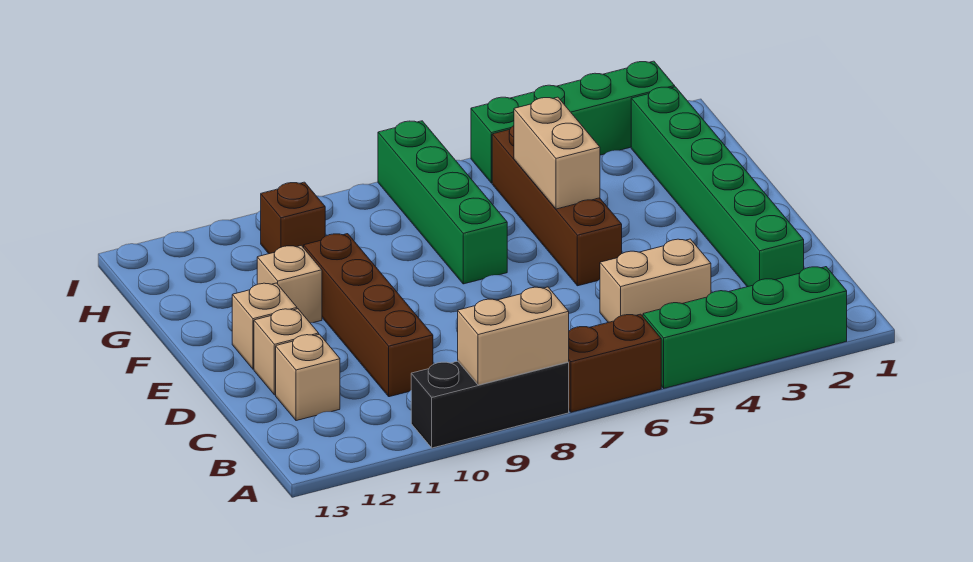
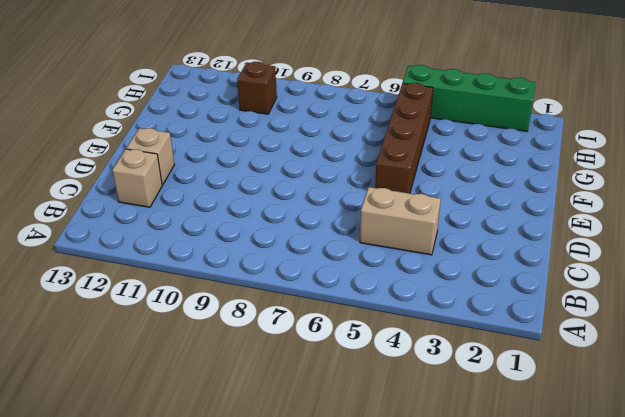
none -> green brick A2:A5 level 1
none -> brown brick A6:A7 level 1
none -> black brick A8:A10 level 1

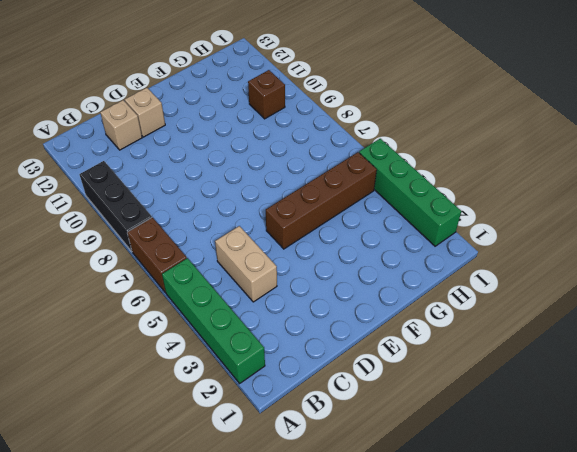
none -> green brick C2:H2 level 1
none -> brown brick C10:F10 level 1
none -> tan brick E12 level 1

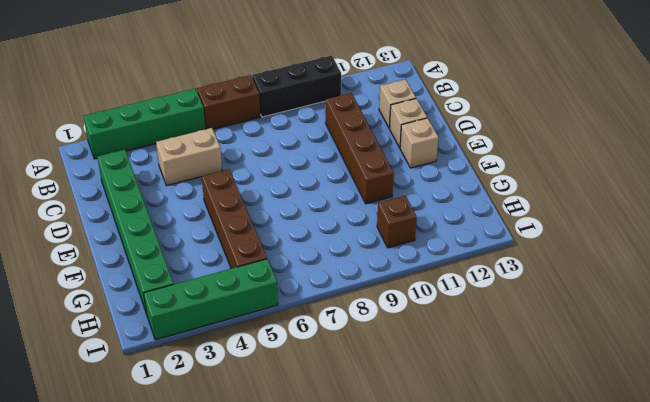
none -> green brick F7:I7 level 1
none -> tan brick F11 level 1
none -> tan brick A8:A9 level 2

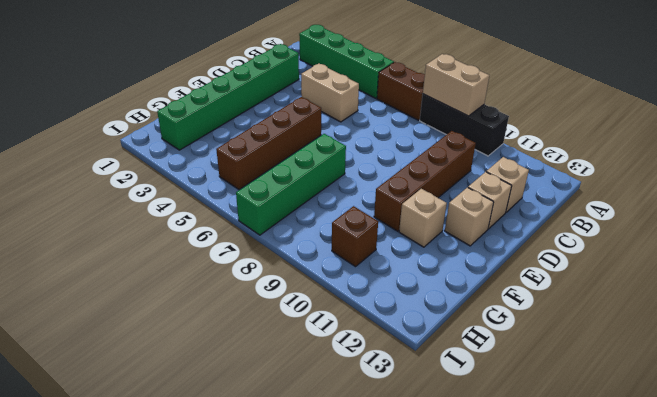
none -> green brick I2:I5 level 1
none -> tan brick F5:G5 level 2

